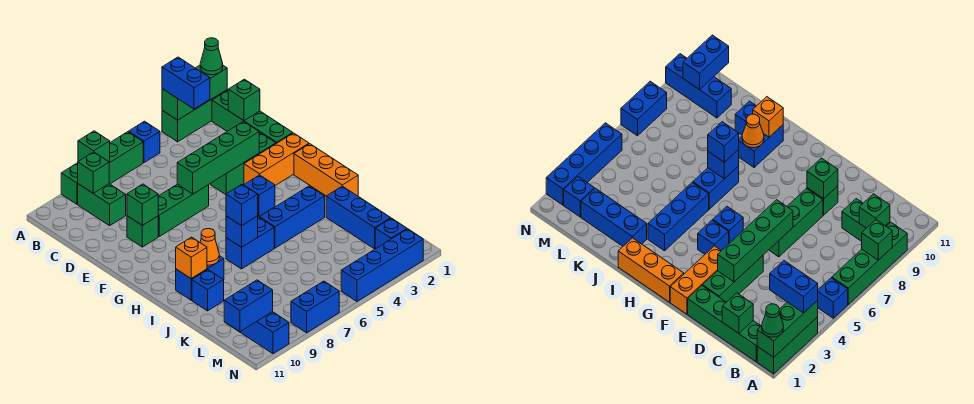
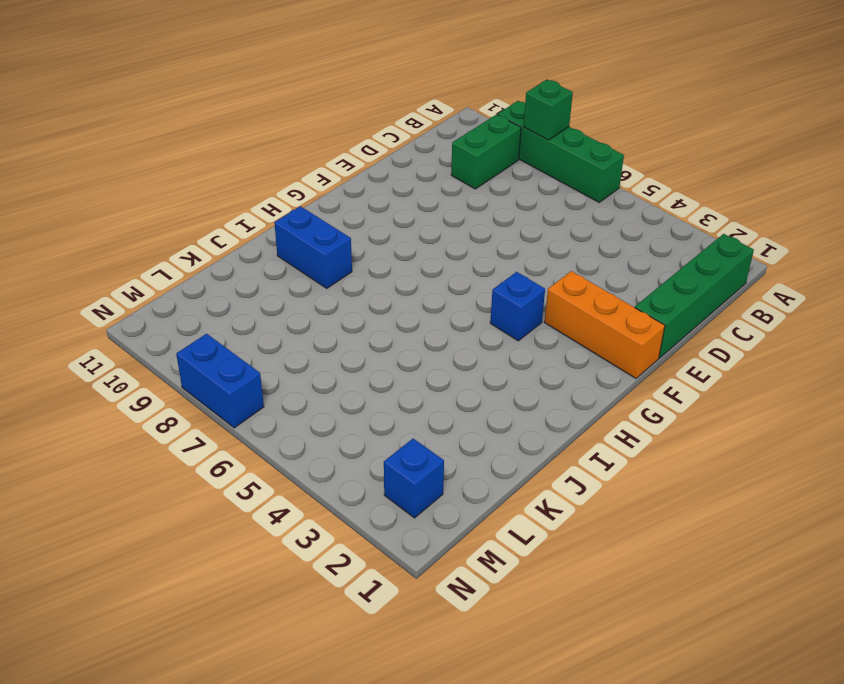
none -> green brick A1:A3 level 1
none -> blue brick A5 level 1
none -> green brick E2:E4 level 1
none -> green brick E6:E8 level 1

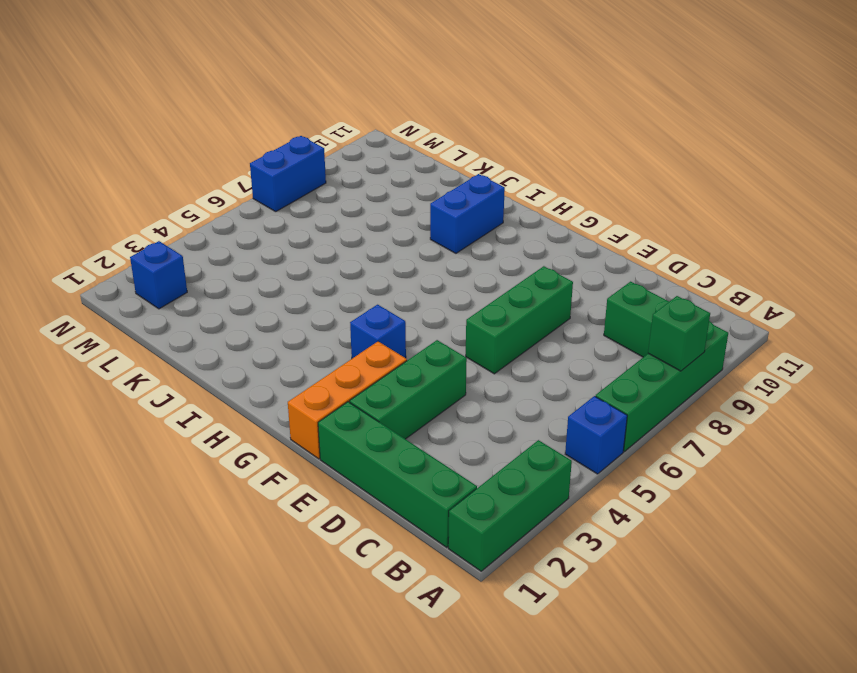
none -> green brick E9 level 1
none -> orange brick G1:I1 level 1
none -> blue brick G5 level 1
none -> blue brick I3:I5 level 1

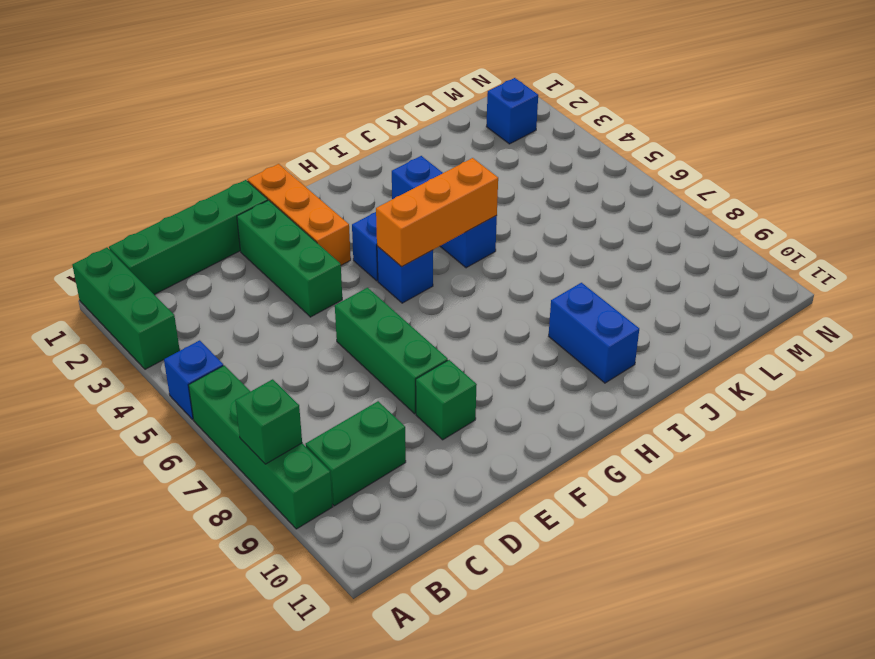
orange brick G5:I5 level 2 -> orange brick G1:I1 level 1
none -> blue brick I6:I7 level 1
none -> blue brick J2:L2 level 1
none -> blue brick J10 level 1
none -> blue brick L10:N10 level 1

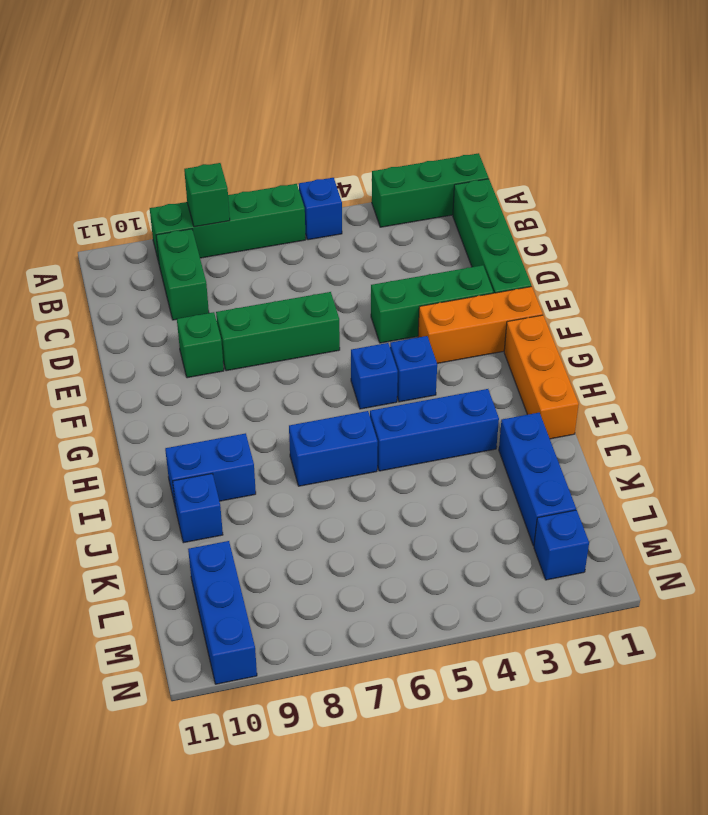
none -> blue brick N2:N5 level 1
none -> blue brick N7:N8 level 1
none -> green brick A1:A3 level 2
none -> green brick B9 level 2

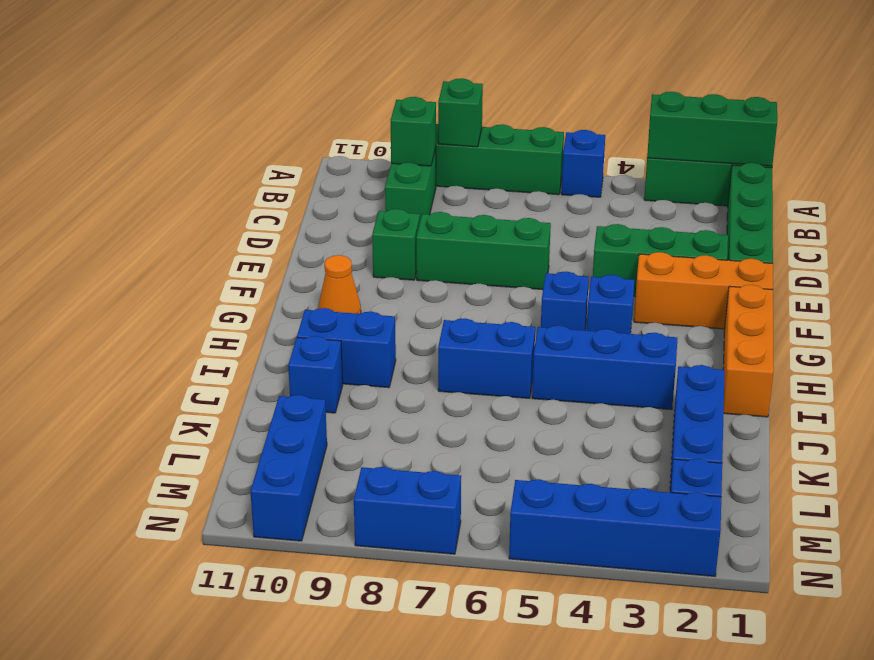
orange cone G10 level 1 -> orange cone I9 level 2
none -> green brick C1 level 2
none -> green brick E3:E6 level 2
none -> green brick E9 level 2
none -> blue brick I7 level 2

